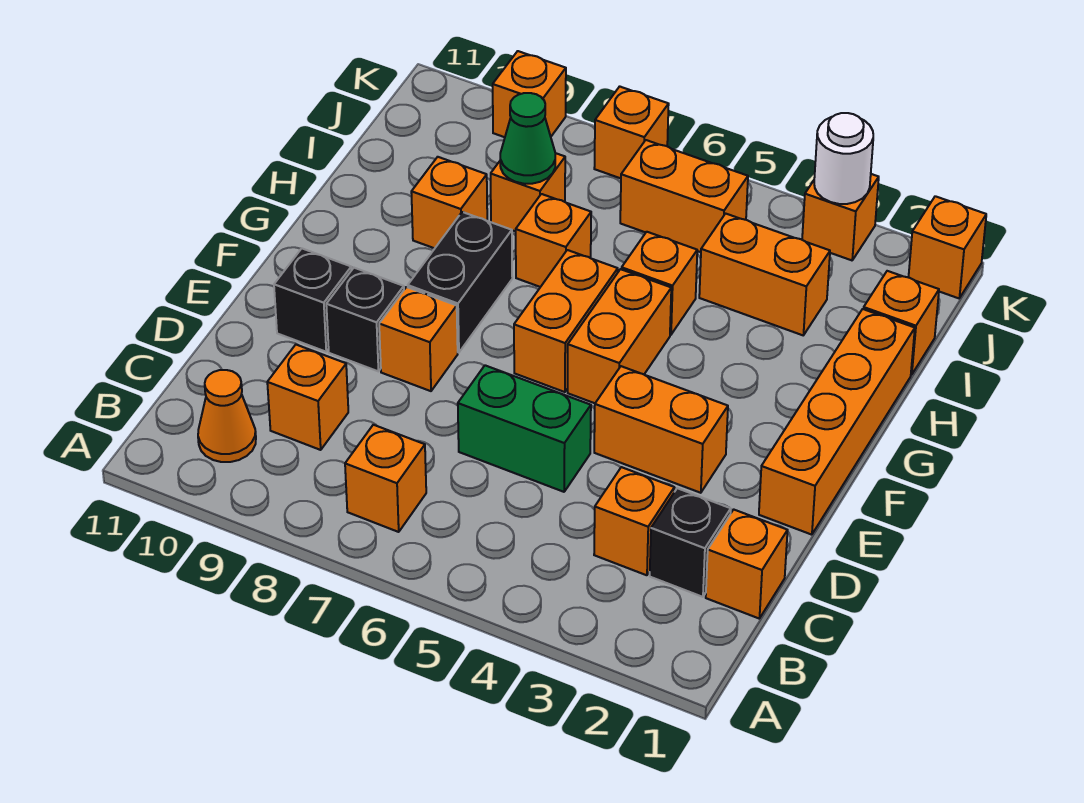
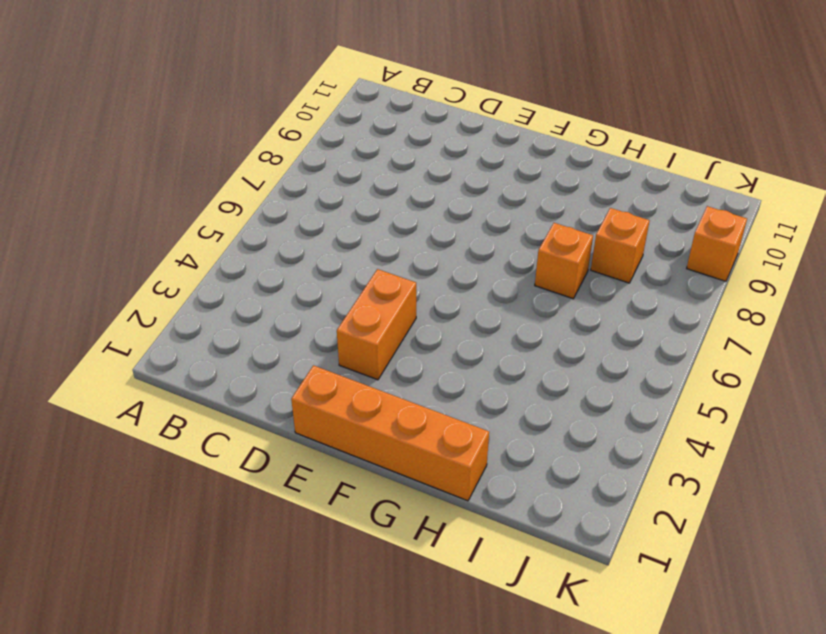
none -> orange brick B7 level 1
none -> orange cone B10 level 1
none -> orange brick C1 level 1

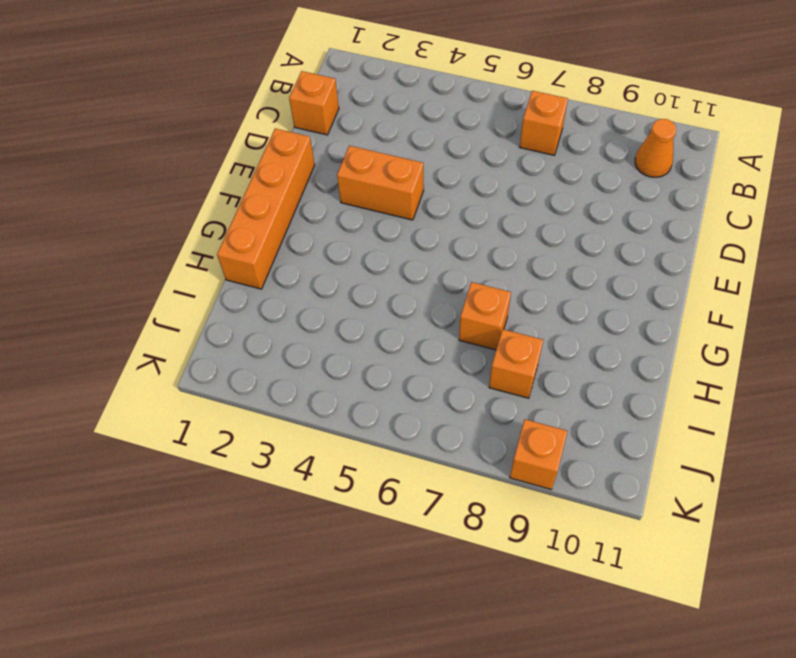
none -> black brick C2 level 1
none -> orange brick C3 level 1
none -> orange brick C9 level 1

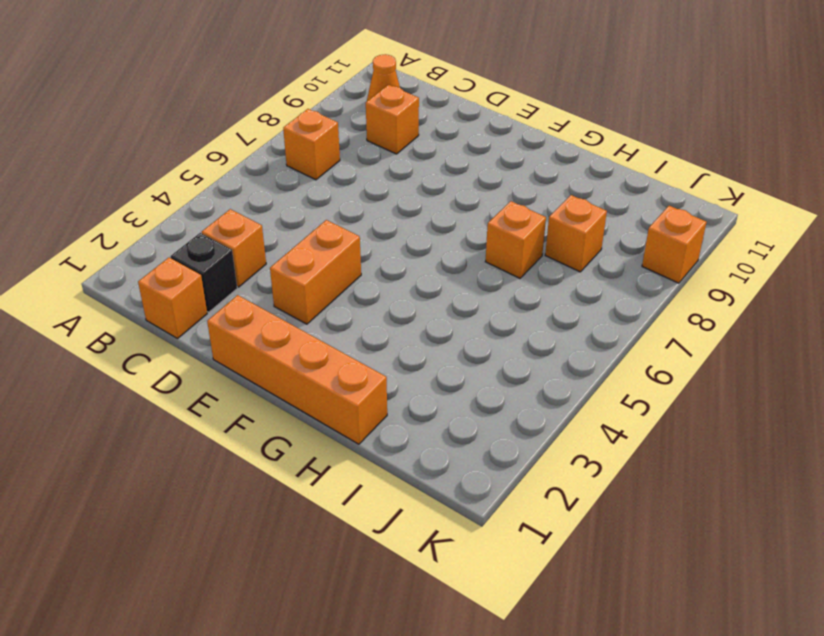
none -> green brick D5:D6 level 1
none -> orange brick E8 level 1
none -> black brick E9 level 1

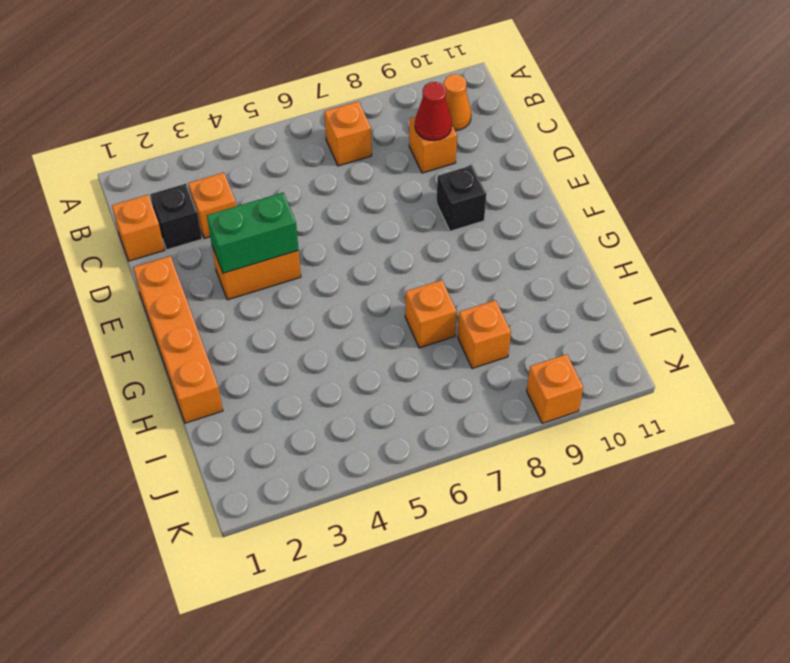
red cone C9 level 2 -> none
green brick E3:E4 level 2 -> green brick D5:D6 level 1
none -> orange brick E8 level 1
none -> black brick E10 level 1
none -> orange brick F5:G5 level 1

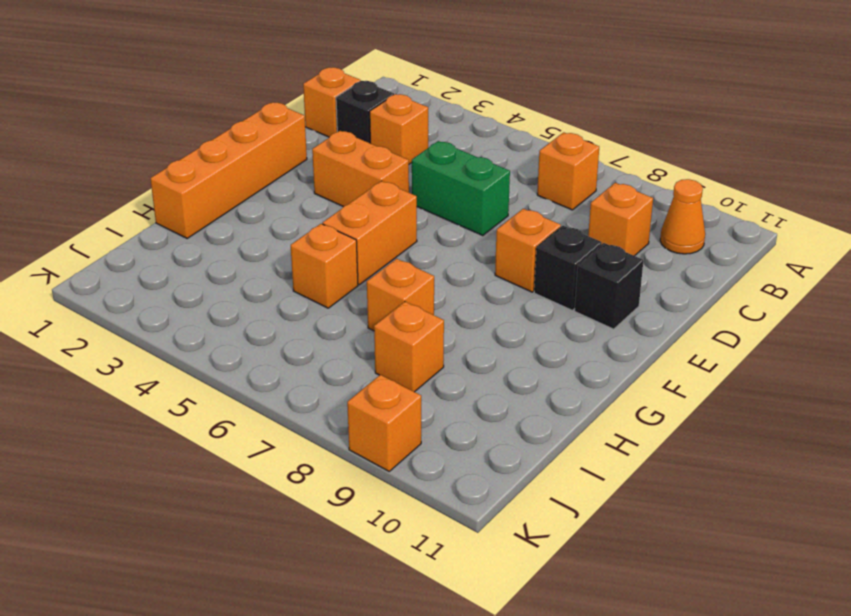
none -> orange brick F6:G6 level 1
none -> black brick F8:G8 level 1
none -> orange brick H9 level 1

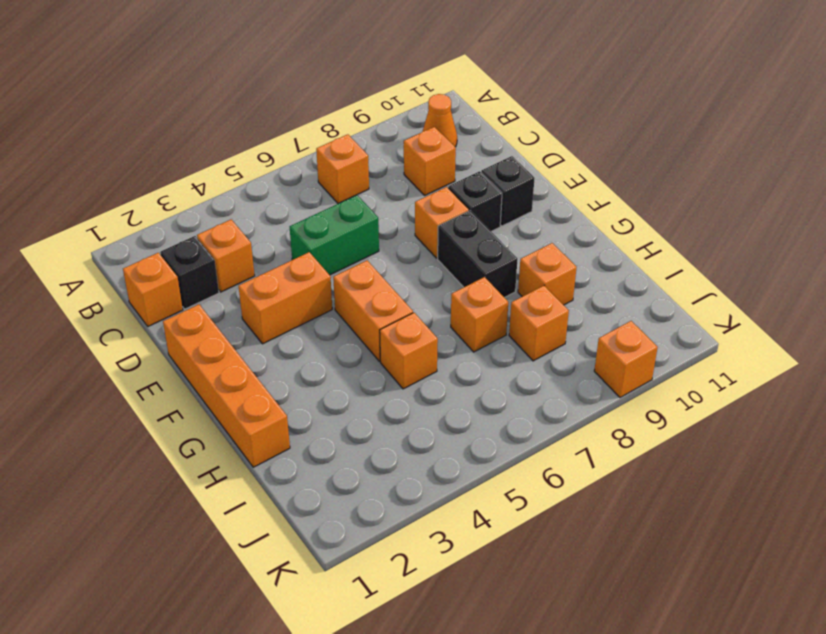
none -> orange brick F6:G6 level 1
none -> orange brick I1 level 1
none -> orange brick I3:I4 level 1

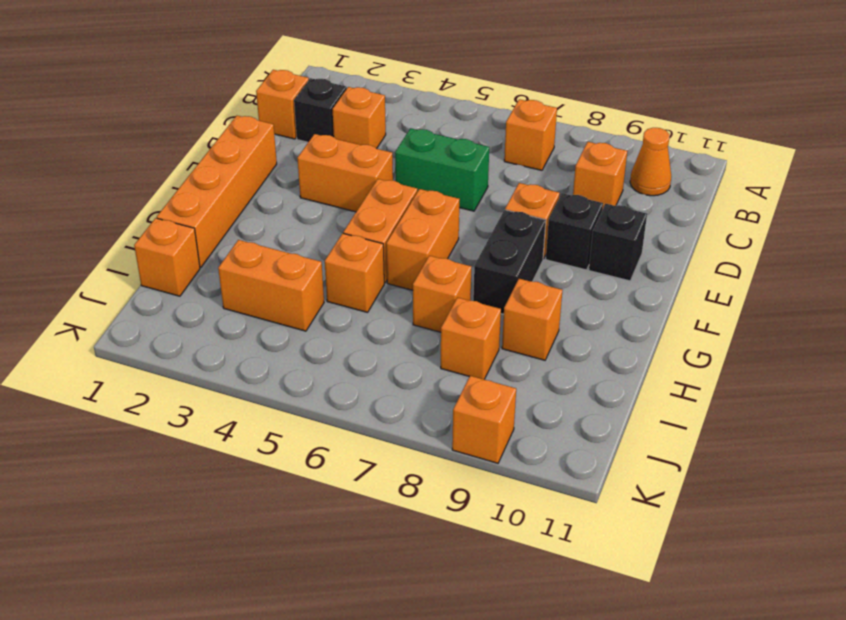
none -> orange brick J5:J6 level 1
none -> orange brick K1 level 1
none -> orange brick K3 level 1

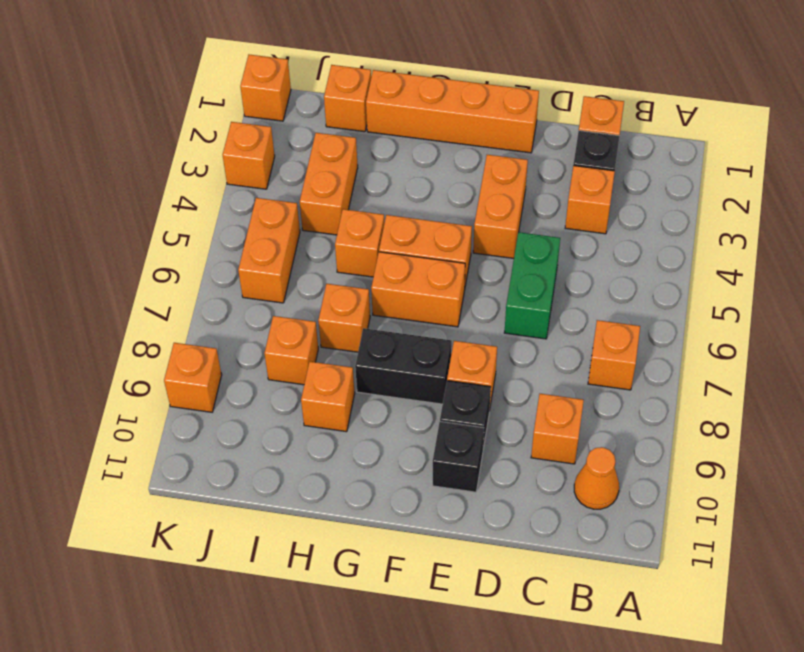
none -> orange brick K7 level 1
none -> green cone I8 level 2
none -> white round brick K3 level 2

